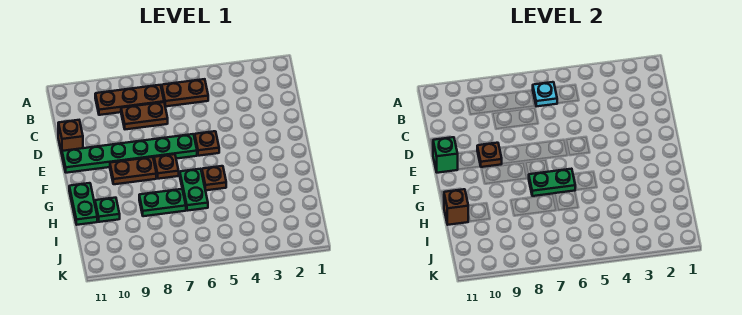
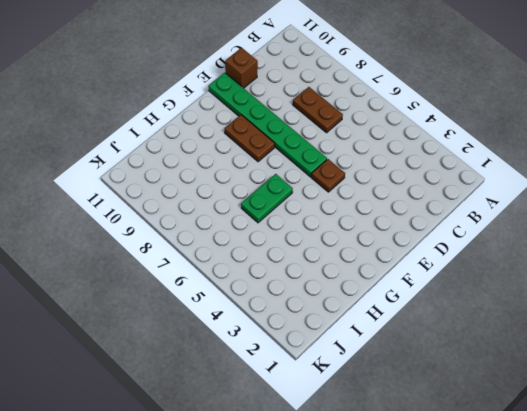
none -> brown plate B5:B6 level 1
none -> brown plate B7:B9 level 1
none -> brown plate F7 level 1

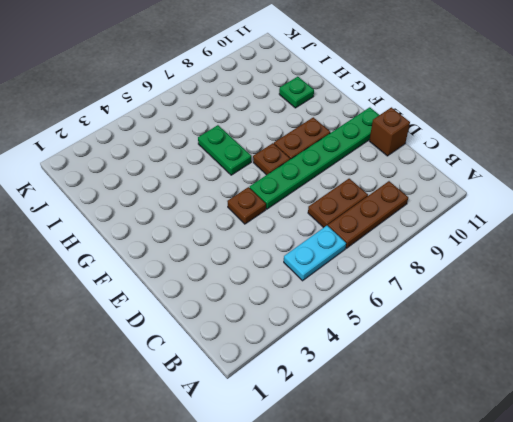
cyan plate B5:B6 level 1 -> brown plate B5:B6 level 1
none -> brown plate G5 level 1
none -> green plate G11:H11 level 1
none -> green plate H7:H8 level 1

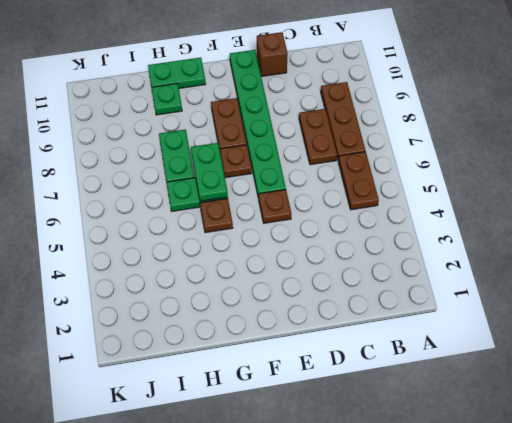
none -> cyan plate B6 level 2
none -> brown plate E9 level 2
none -> green brick E11 level 2

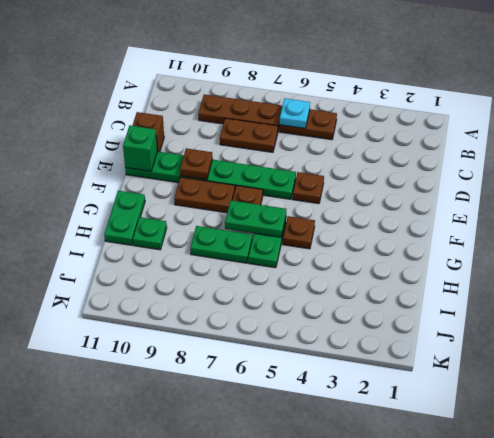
none -> brown brick H11 level 2

